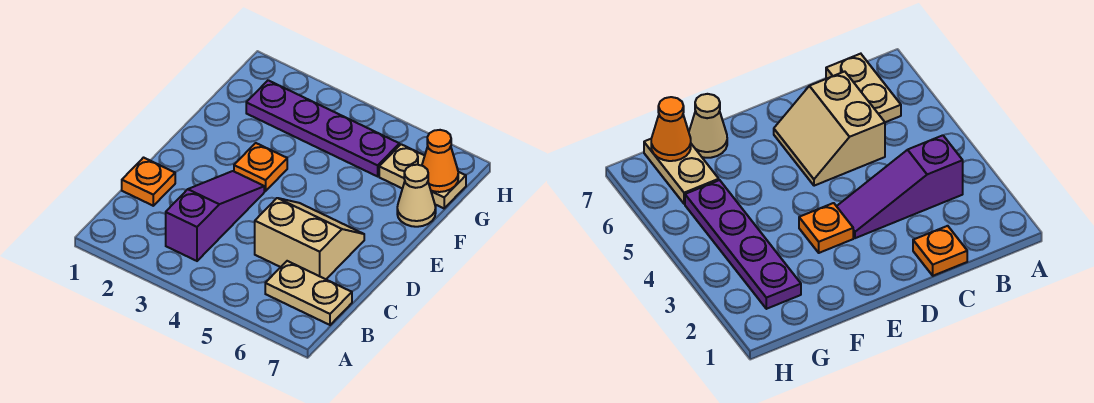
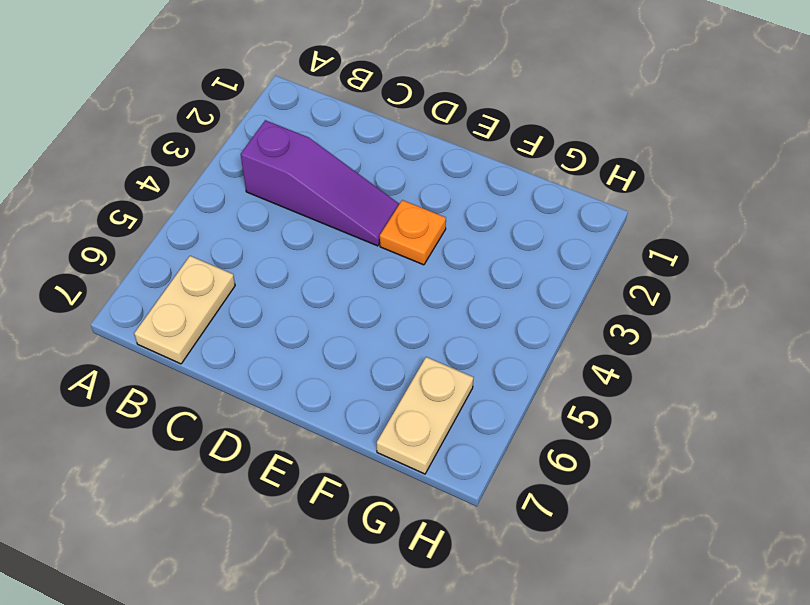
none -> orange plate C1 level 1
none -> tan slope C5:D6 level 1 top C

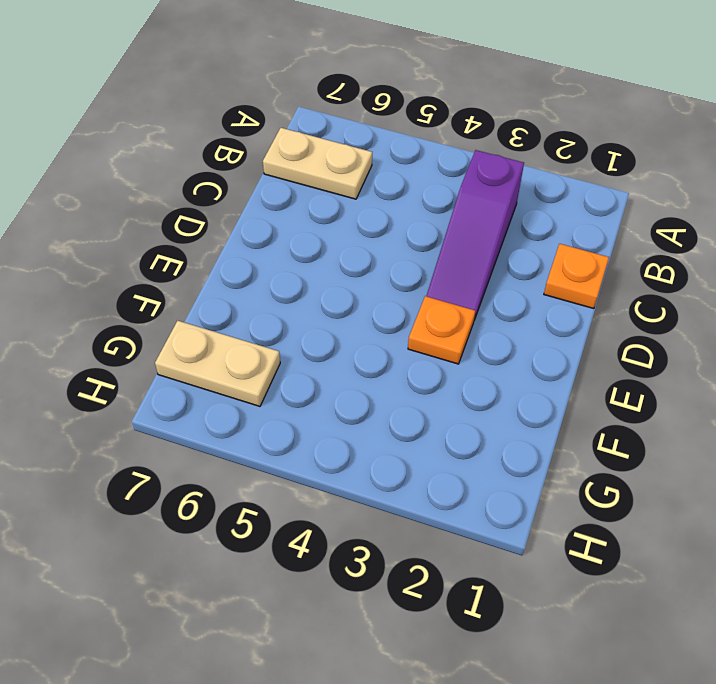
none -> tan slope C5:D6 level 1 top C
none -> tan cone F7 level 1

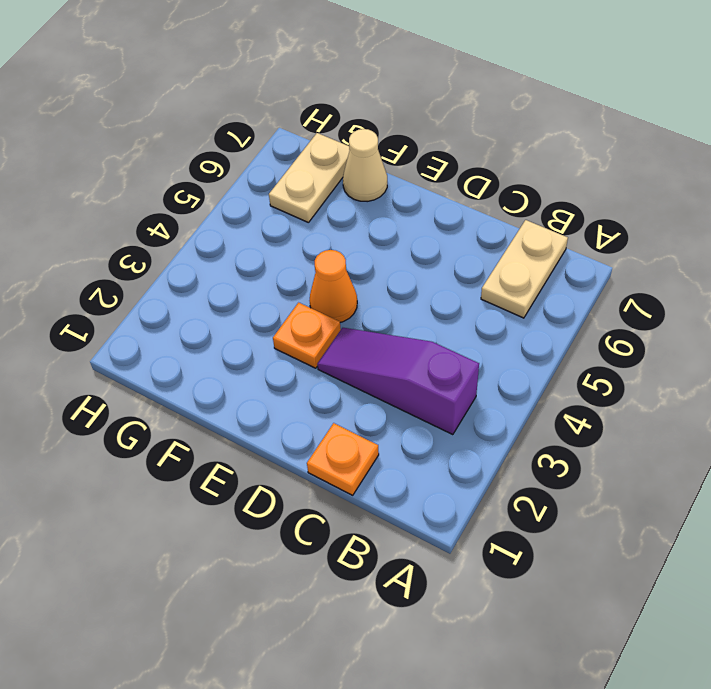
orange cone E4 level 1 -> orange cone G7 level 2
none -> tan slope C5:D6 level 1 top C
none -> purple plate G2:G5 level 1

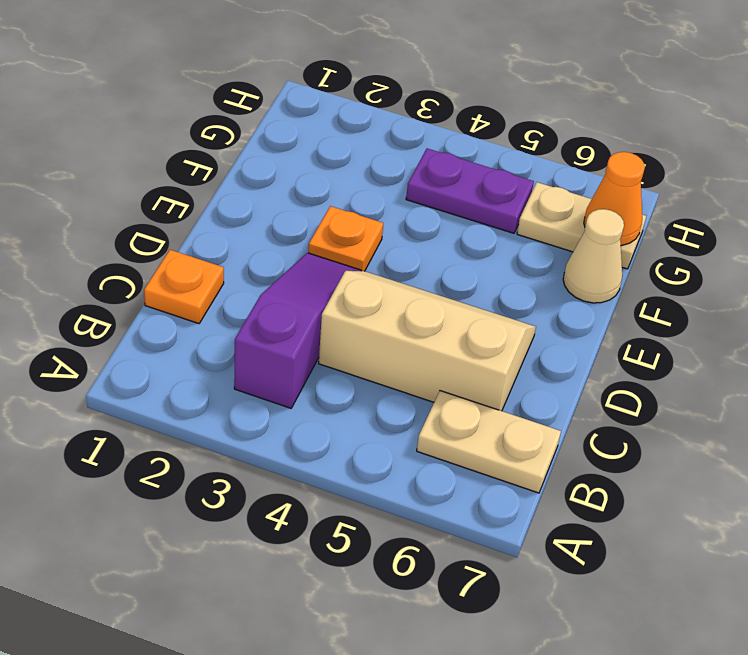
tan slope C4:D6 level 1 top C -> tan slope C5:D6 level 1 top C
purple plate G4:G5 level 1 -> purple plate G2:G5 level 1

